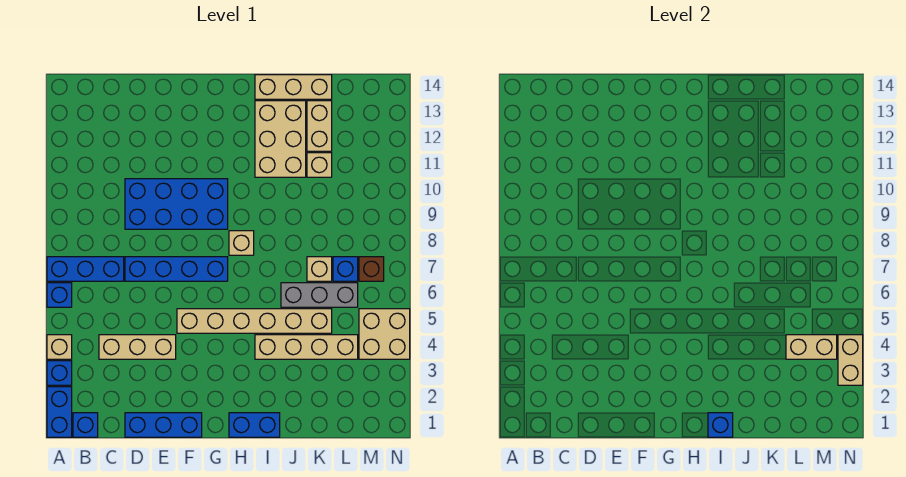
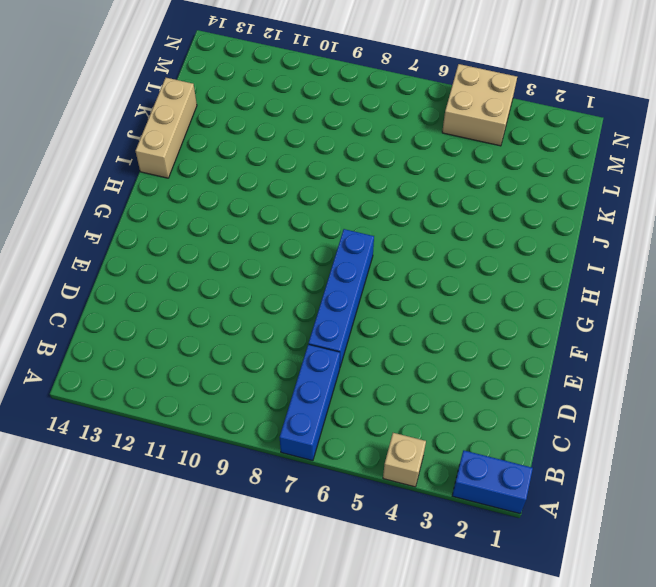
none -> blue brick A3 level 1
none -> blue brick A6 level 1
none -> blue brick B1 level 1

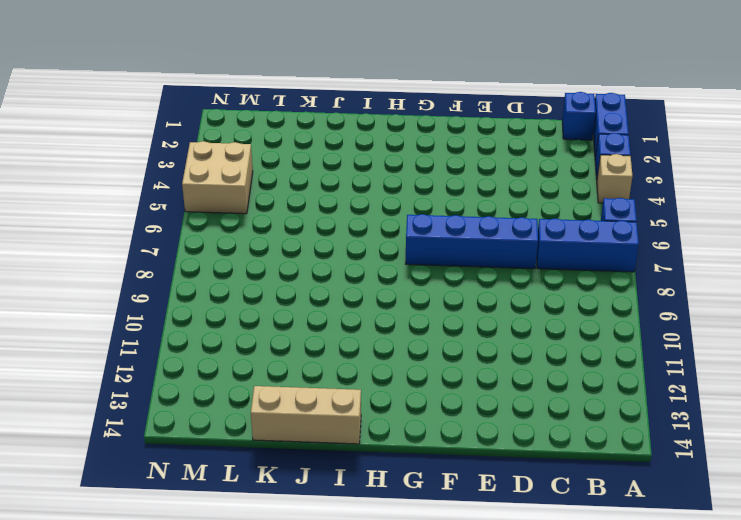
none -> tan brick C4:E4 level 1
none -> blue brick D1:F1 level 1
none -> blue brick D9:G10 level 1

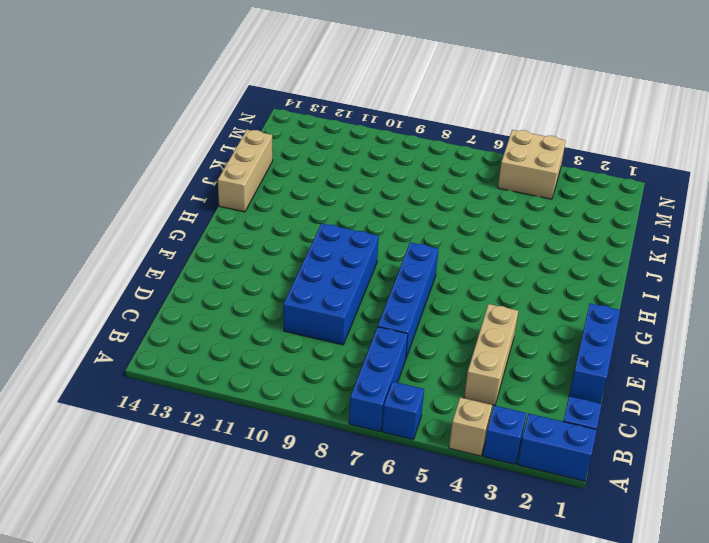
none -> tan brick F5:K5 level 1
none -> blue brick H1:I1 level 1
none -> tan brick H8 level 1

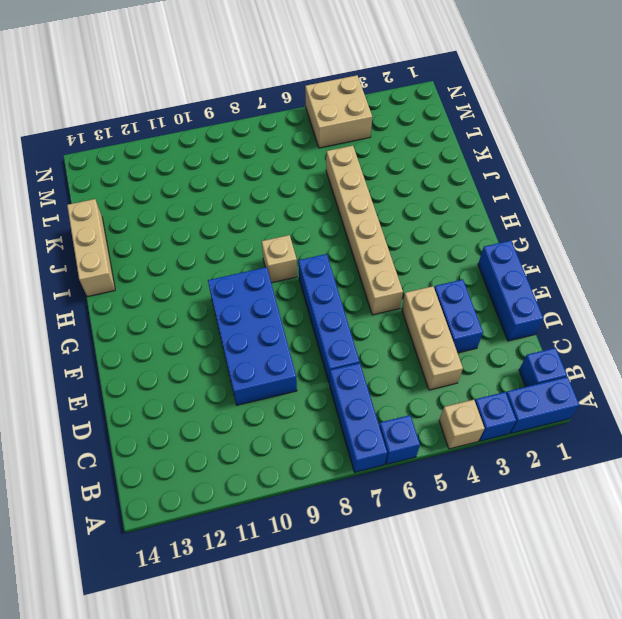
blue brick D3:E3 level 1 -> blue brick H1:I1 level 1
none -> tan brick I4:L4 level 1
none -> tan brick I11:J13 level 1
none -> grey brick J6:L6 level 1

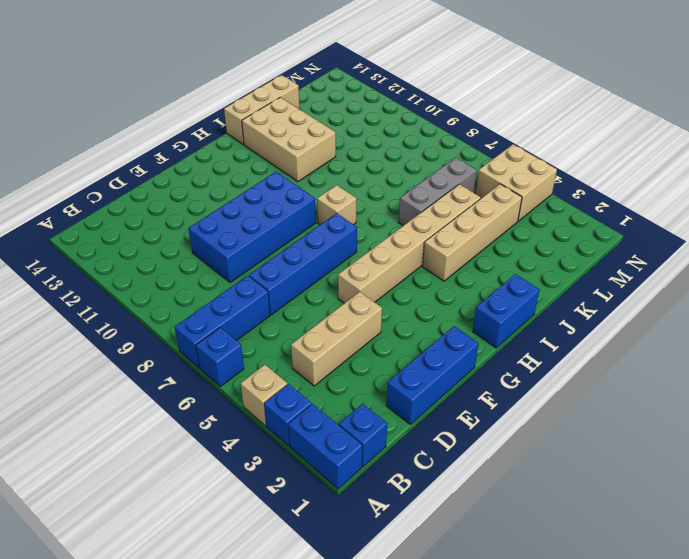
none -> tan brick K7 level 1
none -> tan brick K11 level 1
none -> tan brick K12:K13 level 1

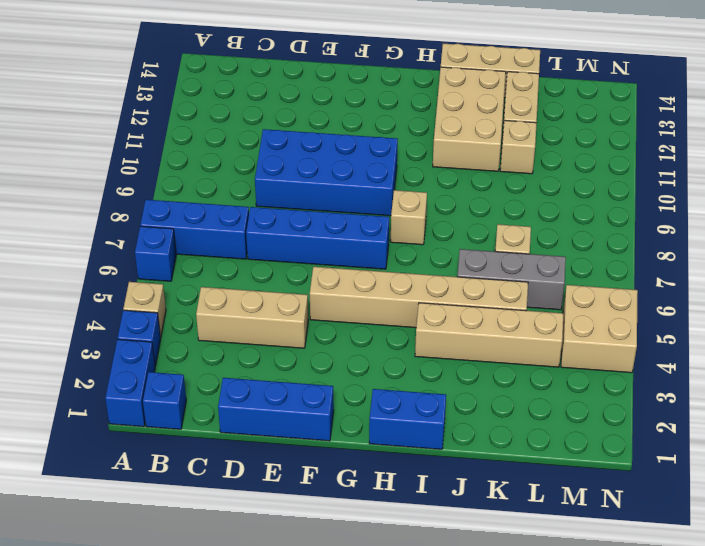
none -> blue brick L7 level 1
none -> brown brick M7 level 1
none -> blue brick I1 level 2

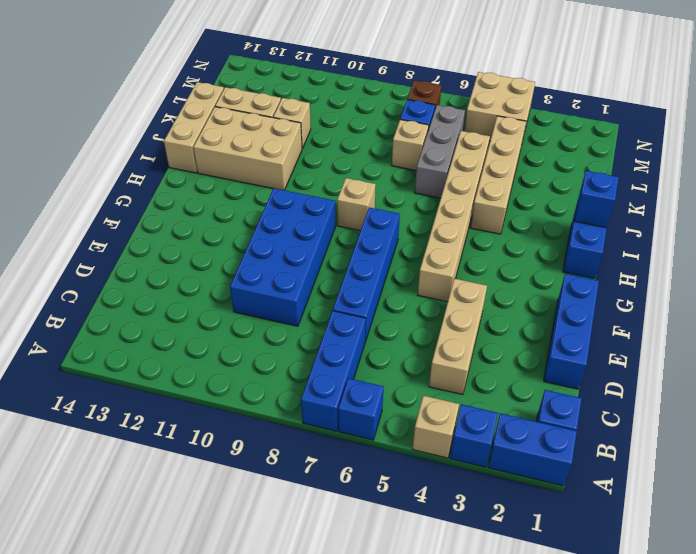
none -> tan brick L4:M4 level 2
none -> tan brick N3:N4 level 2

